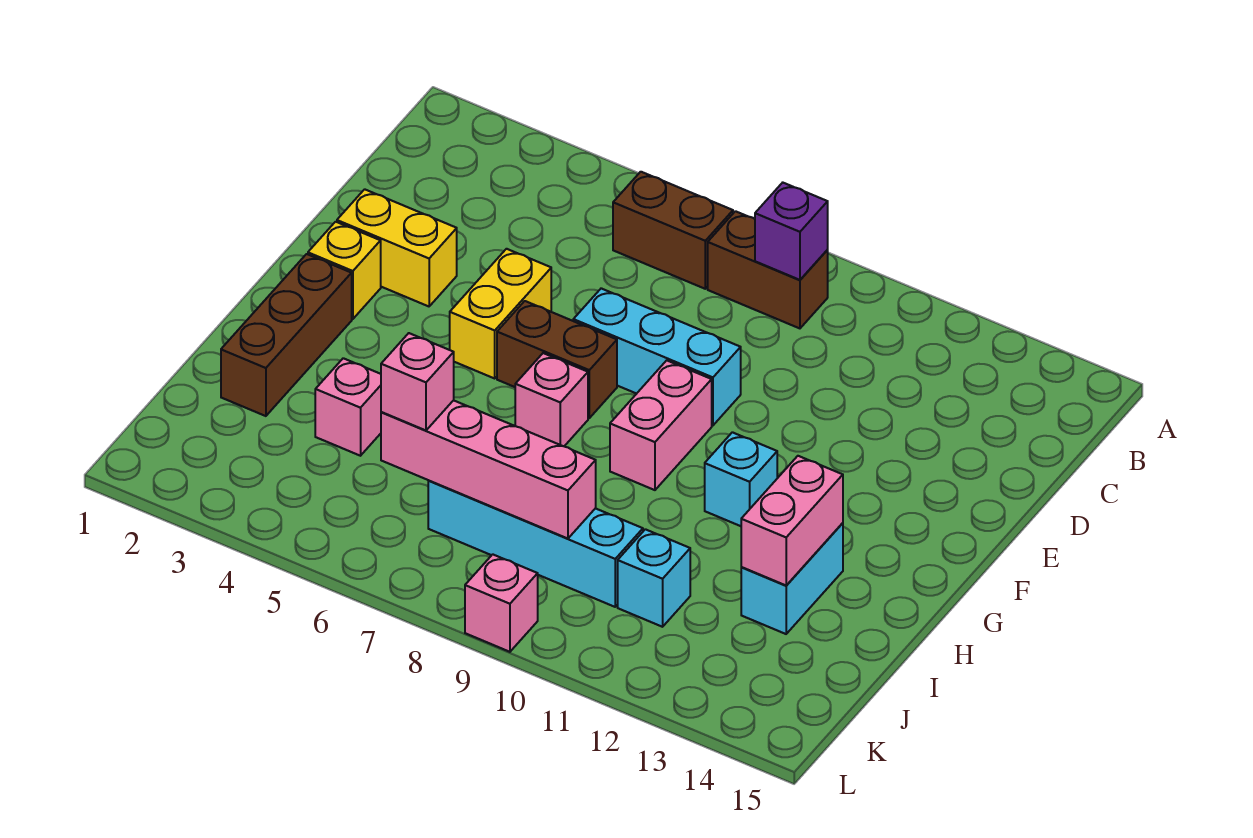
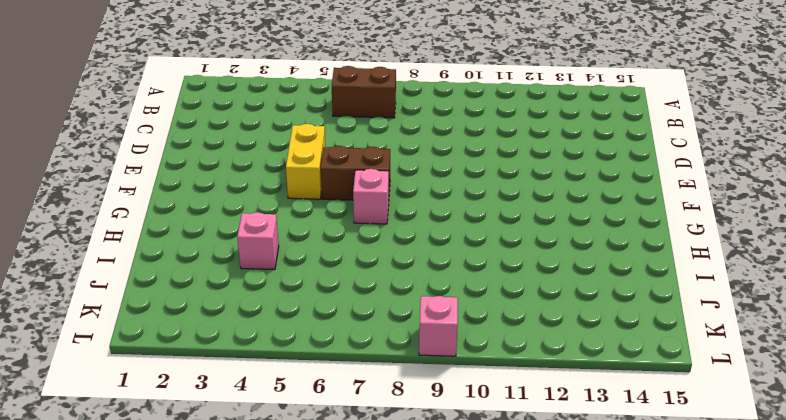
none -> brown brick B8:B9 level 1
none -> yellow brick E2:E3 level 1
none -> cyan brick E7:E9 level 1

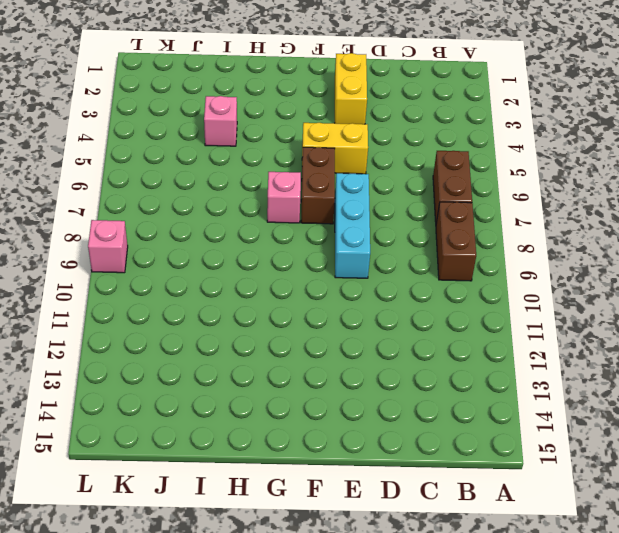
none -> yellow brick F2 level 1
none -> pink brick F9:G9 level 1
none -> brown brick G2:I2 level 1

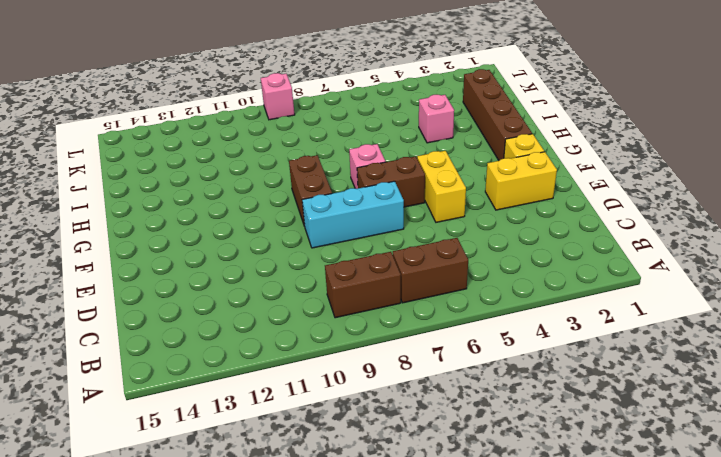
brown brick F9:G9 level 1 -> pink brick F9:G9 level 1
brown brick G2:J2 level 1 -> brown brick G2:I2 level 1
none -> cyan brick G11 level 1
none -> cyan brick H13:I13 level 1
none -> cyan brick J7:J10 level 1

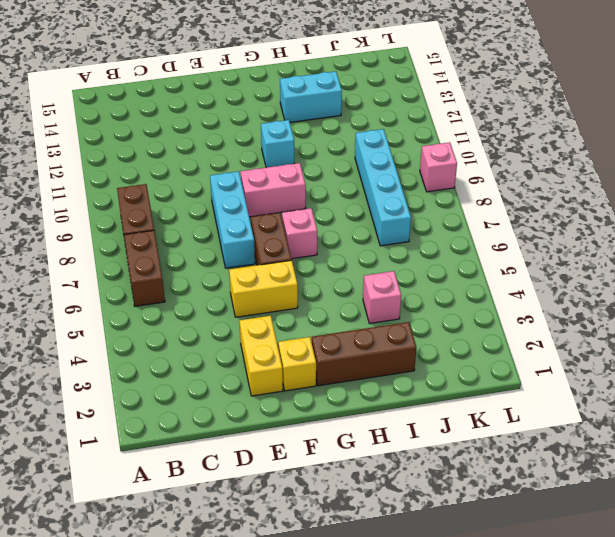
none -> cyan brick J11 level 1
none -> purple brick B9 level 2
none -> pink brick H13:I13 level 2

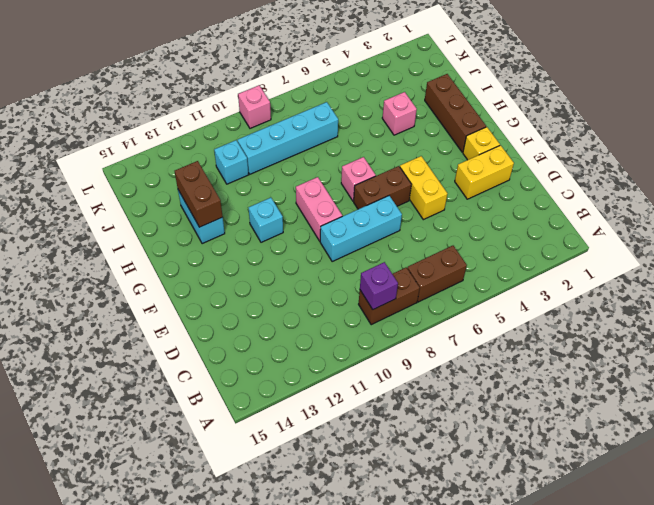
brown brick H13:I13 level 2 -> pink brick H13:I13 level 2
none -> pink brick J6:J9 level 2
none -> pink brick J6 level 3

